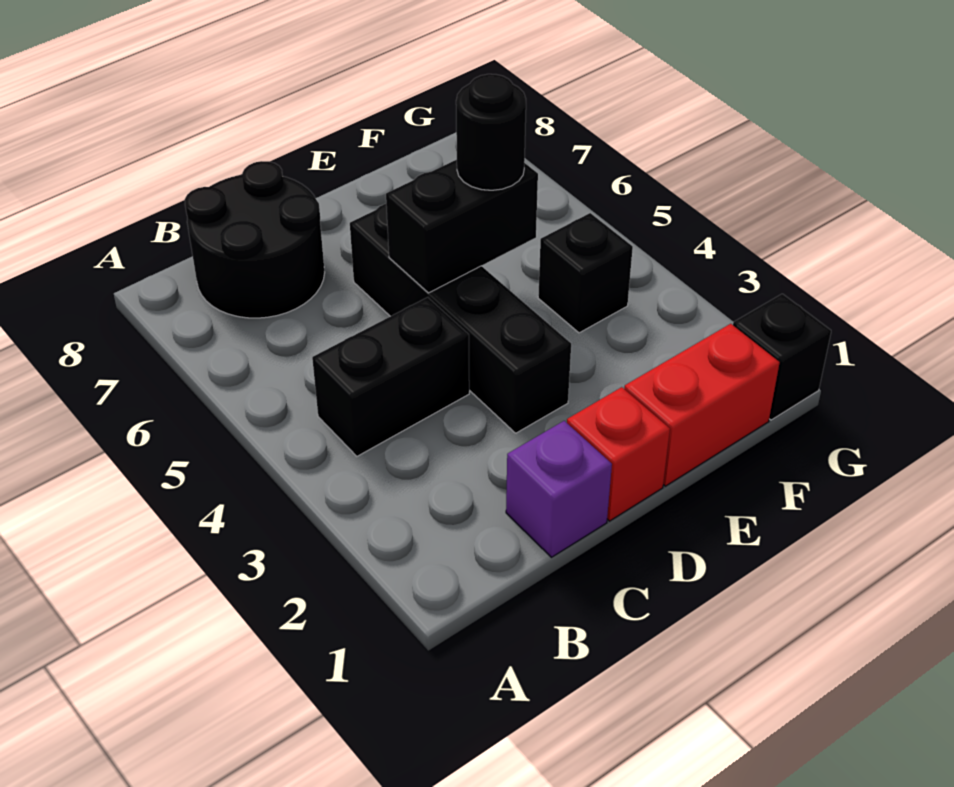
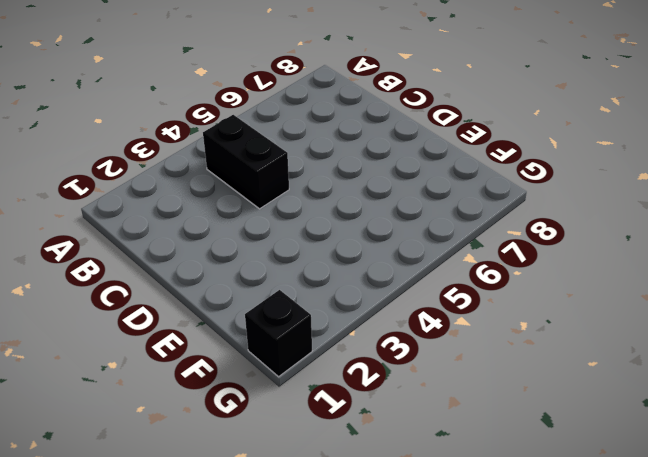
none -> black round brick B7:C8 level 1
none -> purple brick C1 level 1

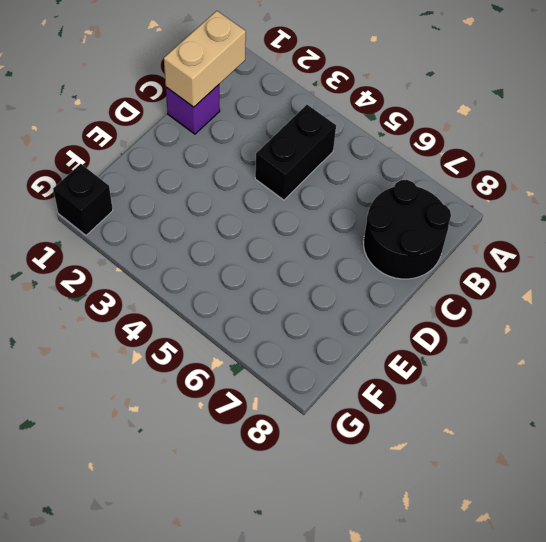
tan brick B1:C1 level 2 -> none
none -> red brick D1 level 1
none -> black brick D3:D6 level 1

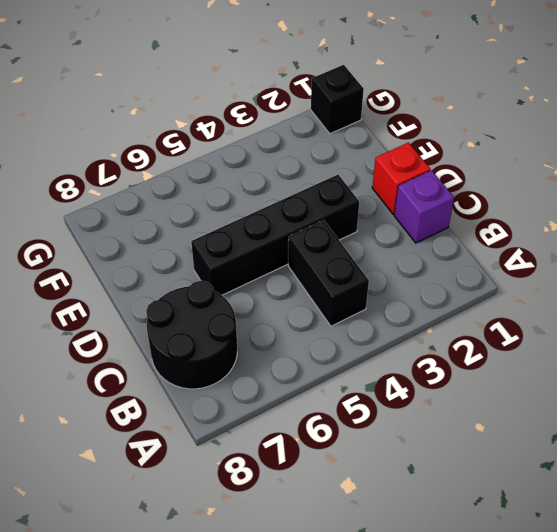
none -> red brick E1:F1 level 1
none -> black brick F4 level 1

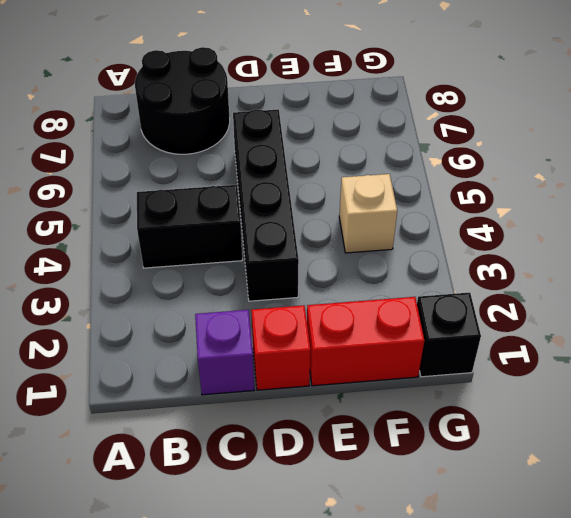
tan brick F4 level 1 -> black brick F4 level 1
none -> black brick D5:E5 level 2
none -> black round brick E5 level 3

